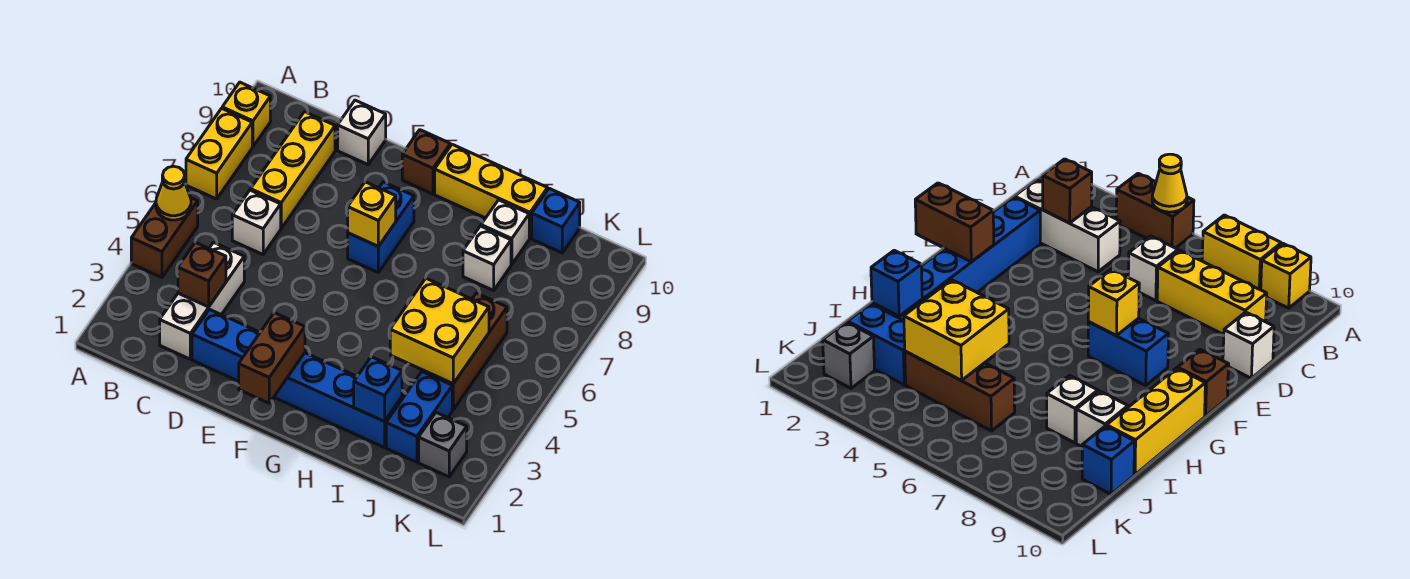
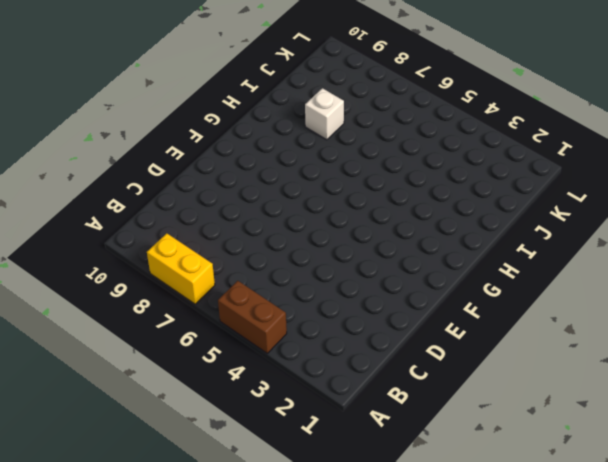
none -> yellow brick A9 level 1
none -> white brick C2:C4 level 1
none -> white brick C6 level 1

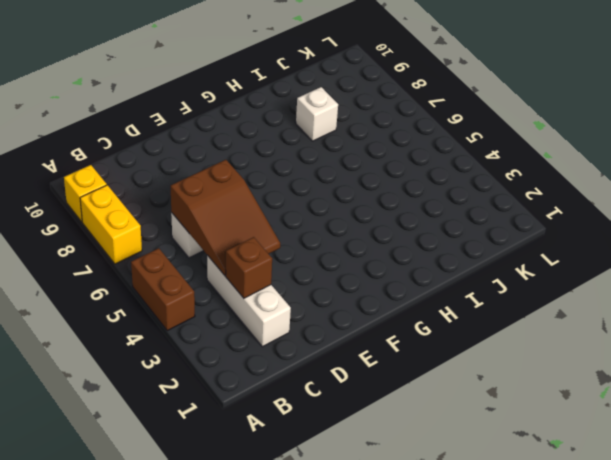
brown slope C4:D6 level 2 top 6 -> none
none -> yellow brick C7:C9 level 1
none -> blue brick D2:I2 level 1
none -> white brick D10 level 1

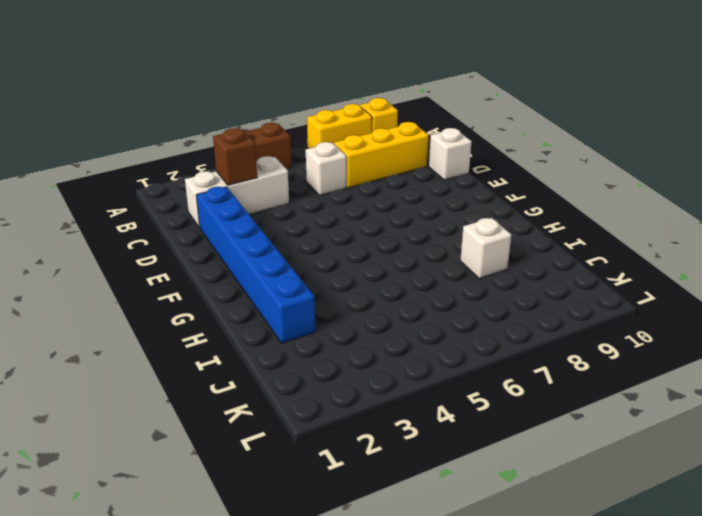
none -> blue brick F7:F8 level 1
none -> brown brick F10 level 1
none -> yellow brick G10:I10 level 1

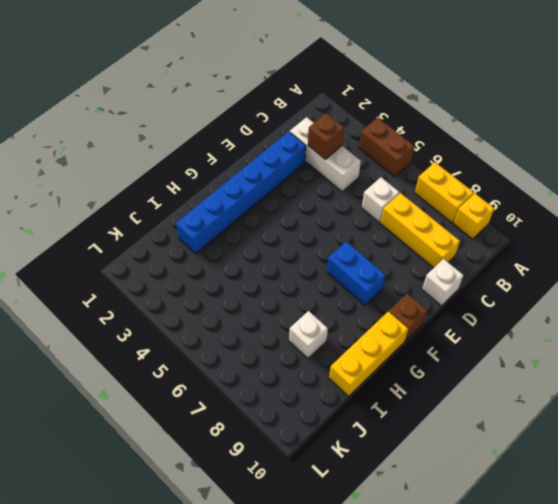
none -> white brick I9 level 1
none -> blue brick J2:J3 level 1
none -> brown brick J4:J6 level 1

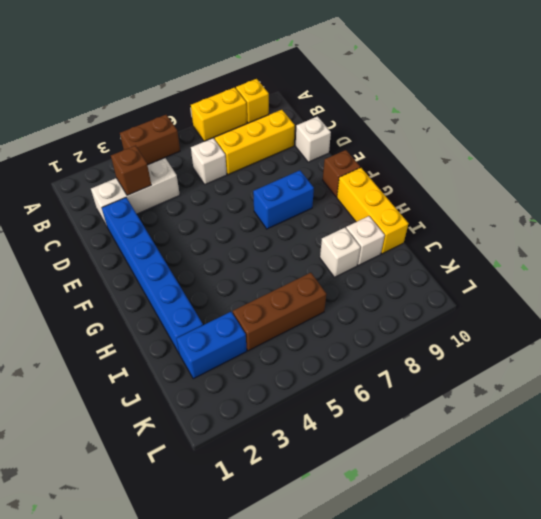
none -> blue brick J10 level 1
none -> grey brick K2 level 1
none -> yellow cone A5 level 2

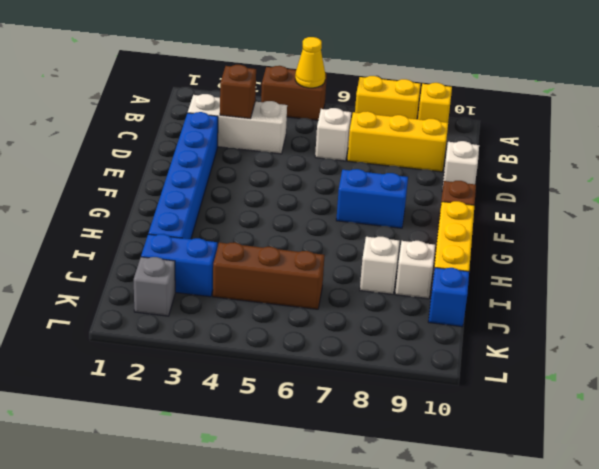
none -> brown brick F1:F2 level 2
none -> yellow brick F7 level 2
none -> blue brick I2 level 2

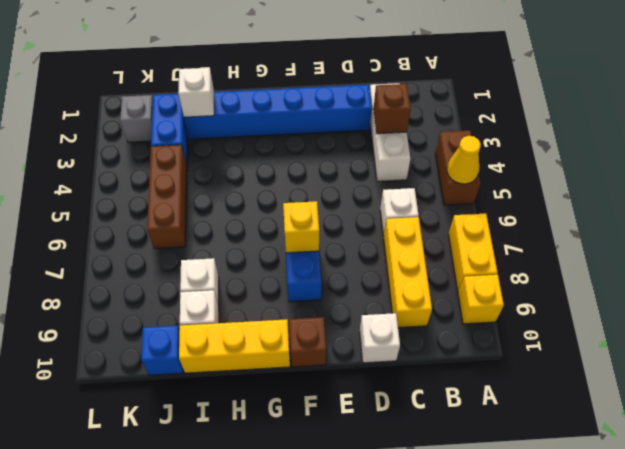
white brick I2 level 2 -> blue brick I2 level 2
none -> brown brick F1:F2 level 2
none -> yellow brick I4:J5 level 2

